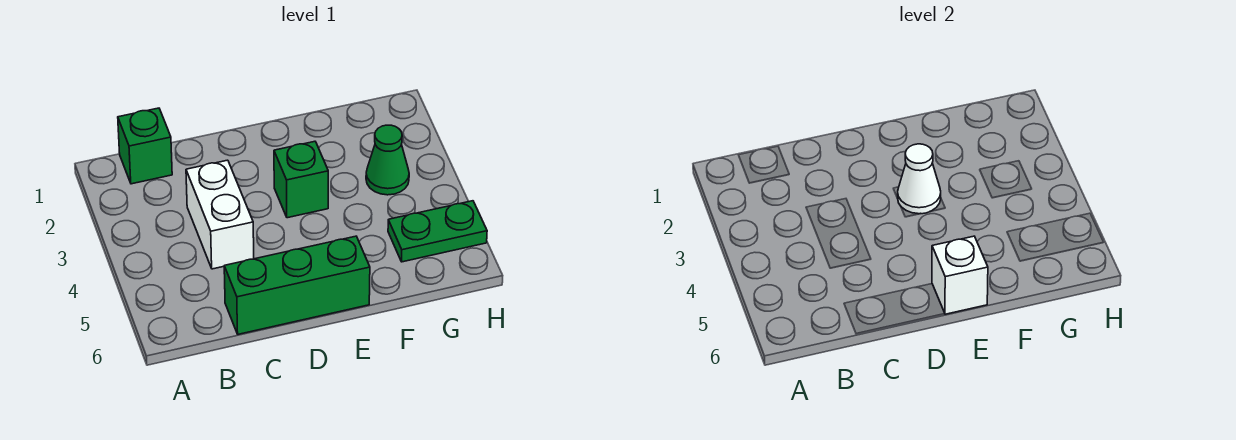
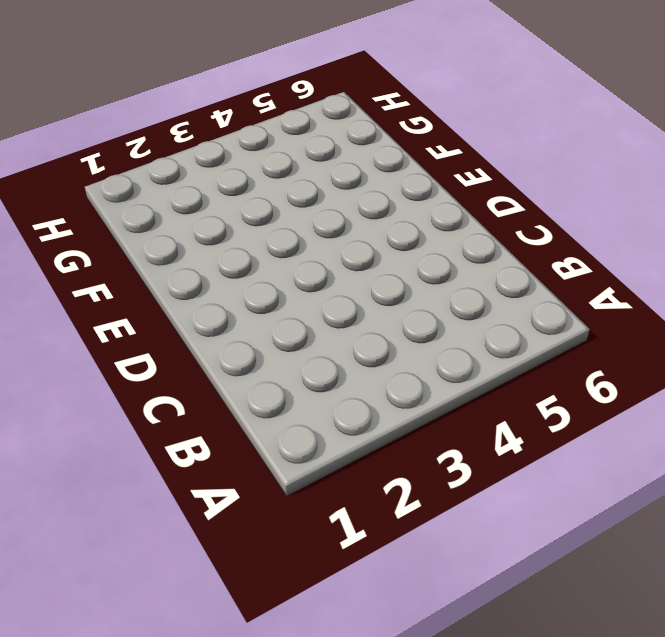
none -> green brick B1 level 1
none -> white brick C3:C4 level 1

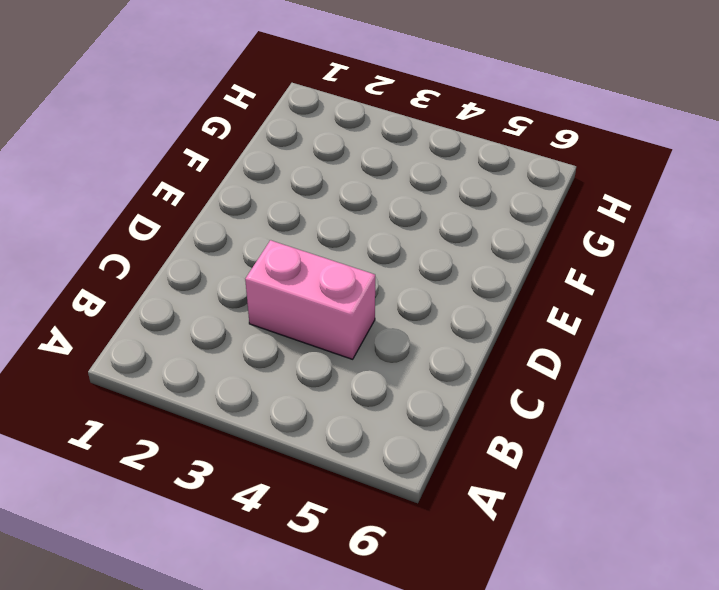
pink brick C3:C4 level 1 -> white brick C3:C4 level 1
none -> green brick B1 level 1
none -> green brick C6:E6 level 1

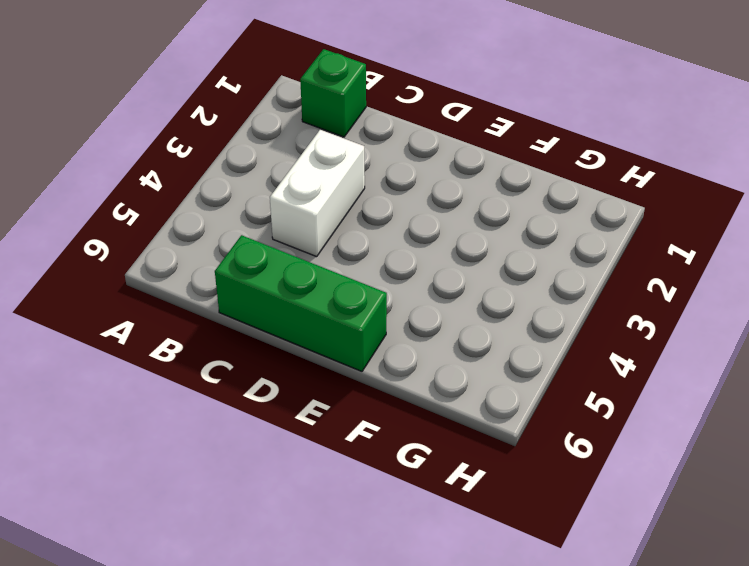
none -> green brick E3 level 1
none -> green cone G3 level 1

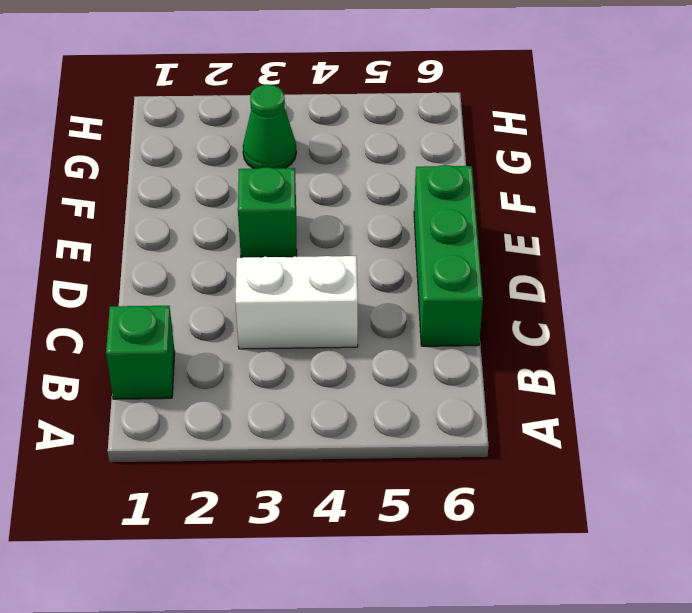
none -> green plate G5:H5 level 1
none -> white cone E3 level 2

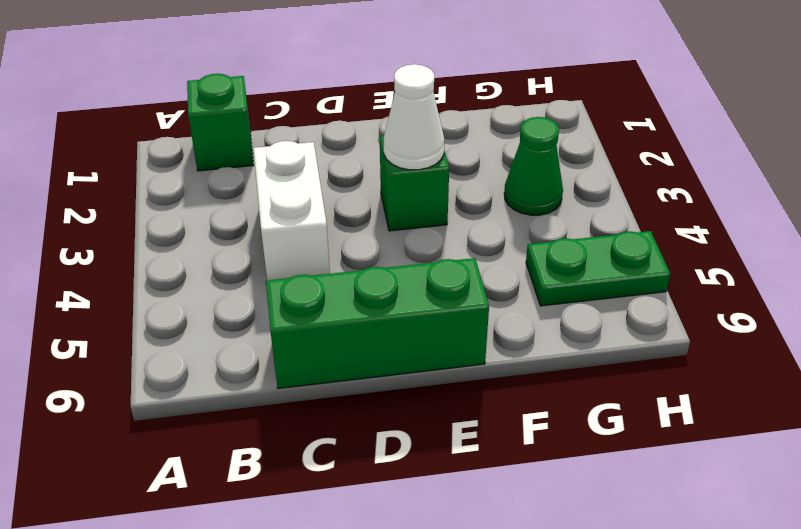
none -> white brick E6 level 2

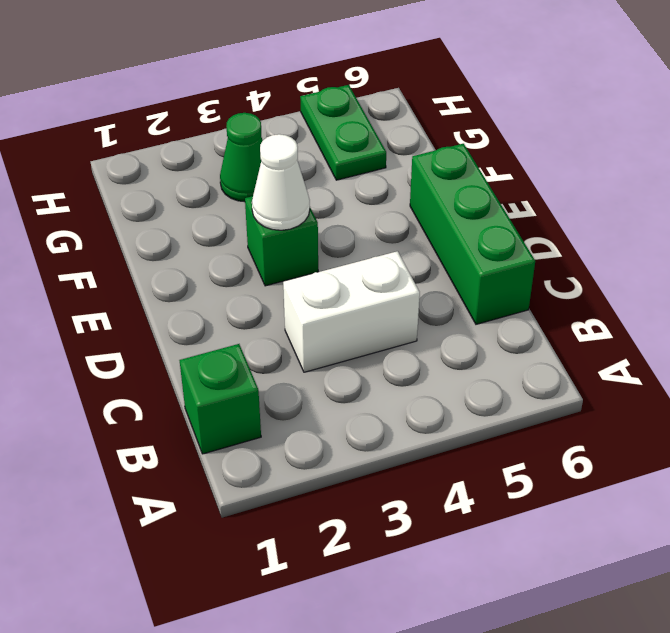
none -> white brick E6 level 2

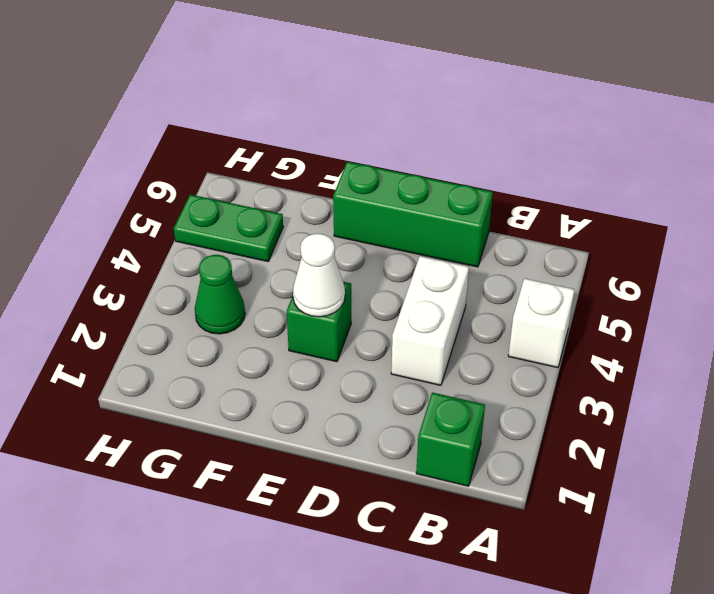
white brick A4 level 1 -> white brick E6 level 2

